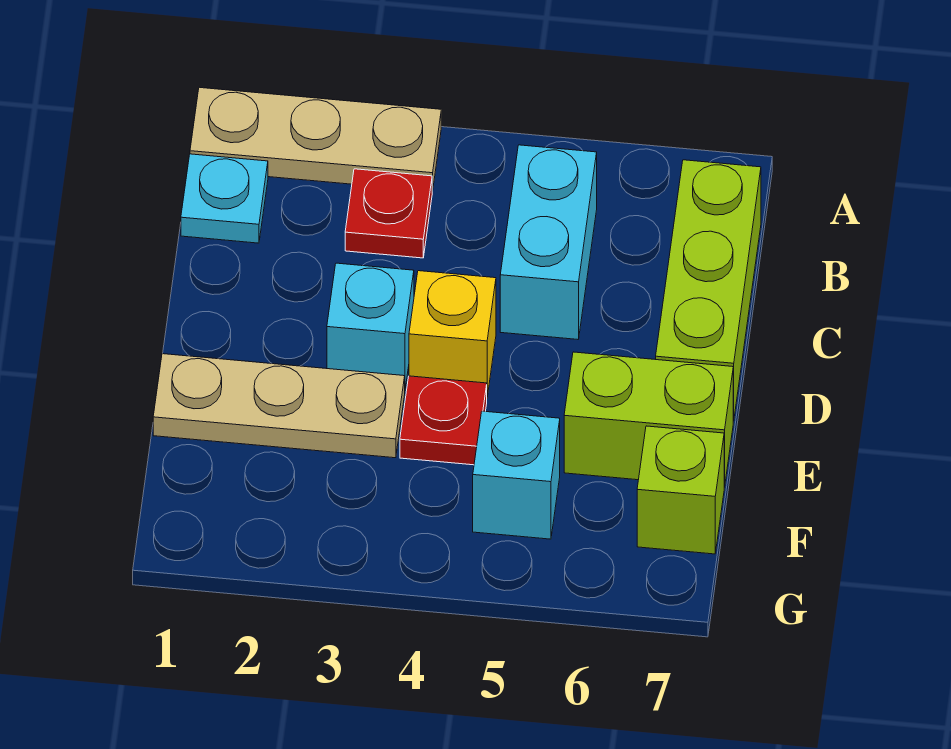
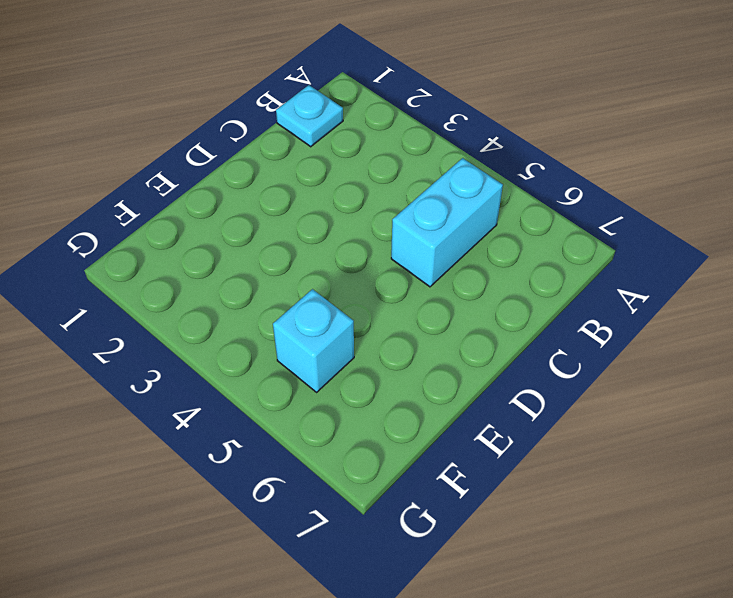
none -> tan plate A1:A3 level 1
none -> red plate B3 level 1
none -> lime brick B7:D7 level 1

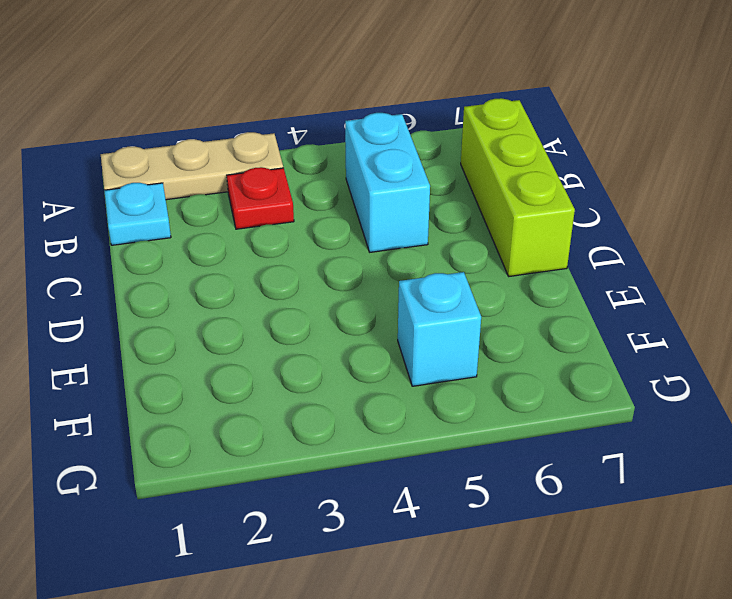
none -> cyan brick D3 level 1
none -> yellow brick D4 level 1
none -> tan plate E1:E3 level 1

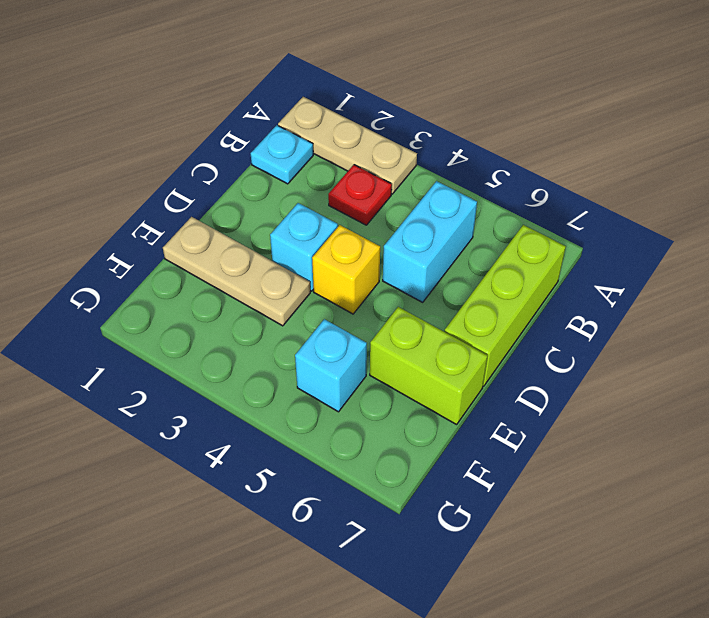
none -> red plate E4 level 1
none -> lime brick F7 level 1

